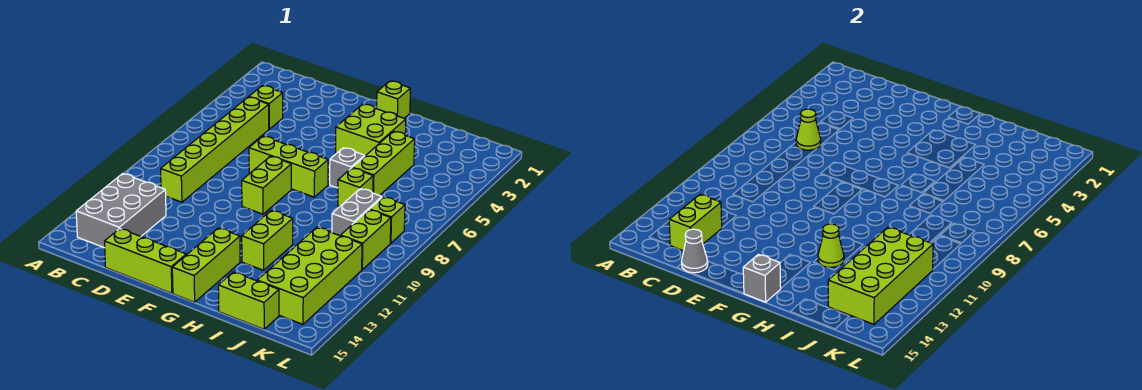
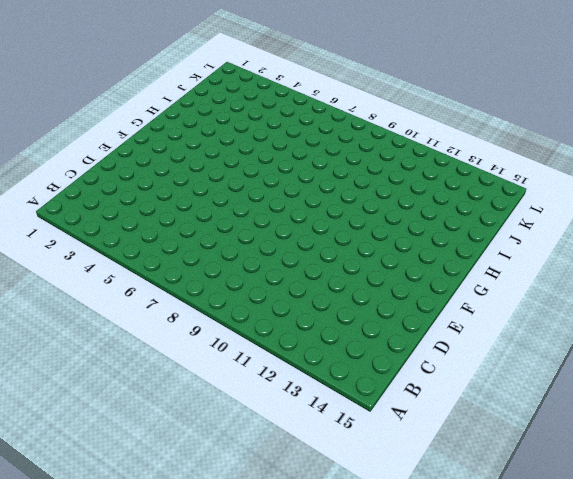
none -> grey brick B12:C14 level 1
none -> lime brick C4 level 1
none -> lime brick C5:C10 level 1

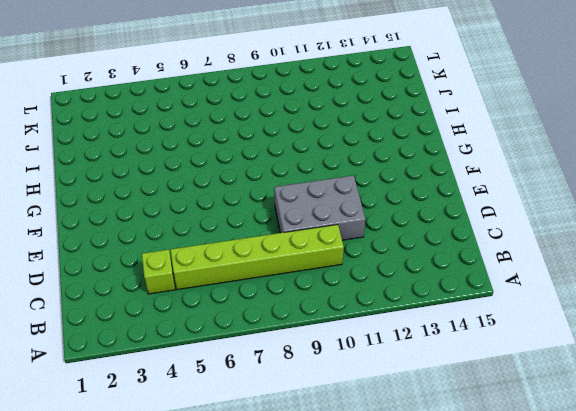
grey brick D9:E11 level 1 -> grey brick B12:C14 level 1
none -> lime brick D15:F15 level 1
none -> lime brick E7:G7 level 1
none -> lime brick F8:F9 level 1

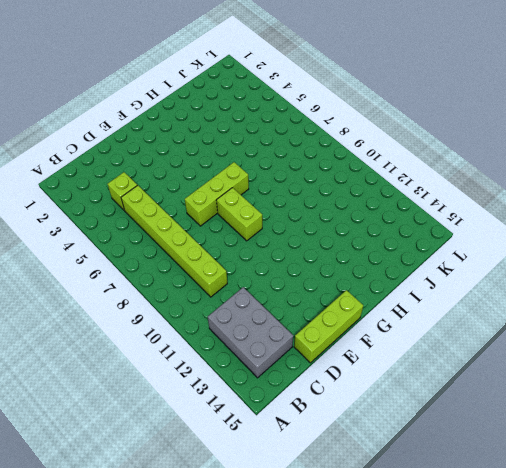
none -> lime brick G1 level 1
none -> lime brick G3:H4 level 1
none -> lime brick G13:G15 level 1

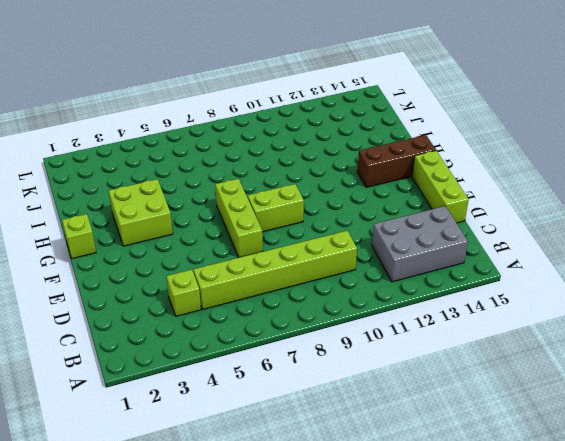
brown brick G13:G15 level 1 -> lime brick G13:G15 level 1
none -> grey brick H6 level 1
none -> lime brick H11:H12 level 1
none -> lime brick I4:I6 level 1

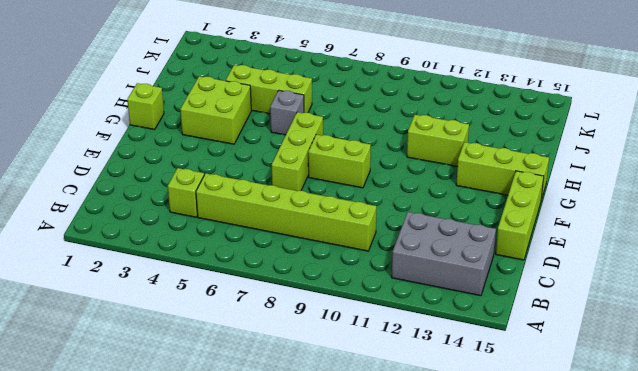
none -> lime brick I7 level 1
none -> lime brick I15:J15 level 1
none -> grey brick J8:J9 level 1

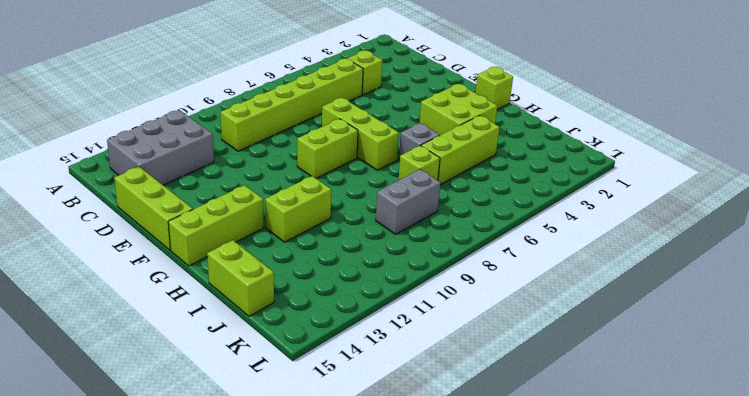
none -> lime brick J11:K14 level 1
none -> lime brick K8 level 1
none -> lime brick K9:K10 level 1

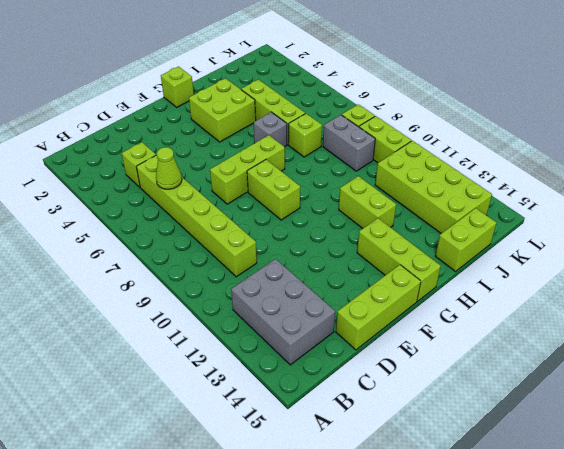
none -> lime brick C13:C14 level 2
none -> grey cone D15 level 2
none -> grey brick G15 level 2

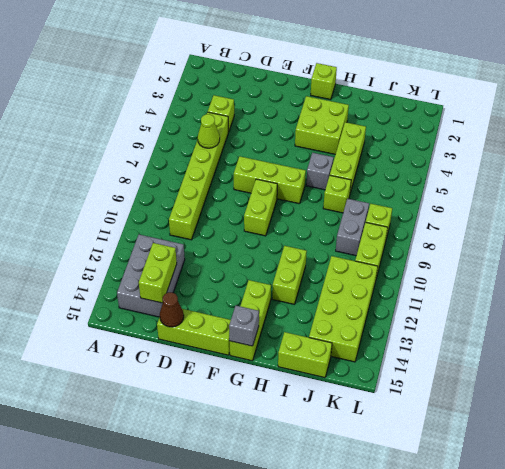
brown cone D15 level 2 -> grey cone D15 level 2
none -> lime cone H12 level 2
none -> lime brick J11:K14 level 2

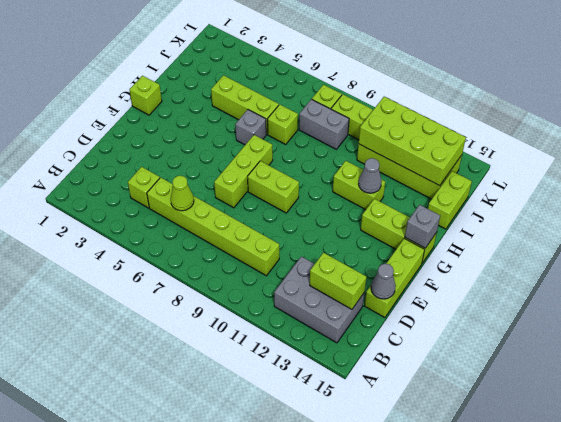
grey cone H12 level 2 -> lime cone H12 level 2
none -> lime brick G3:H4 level 1

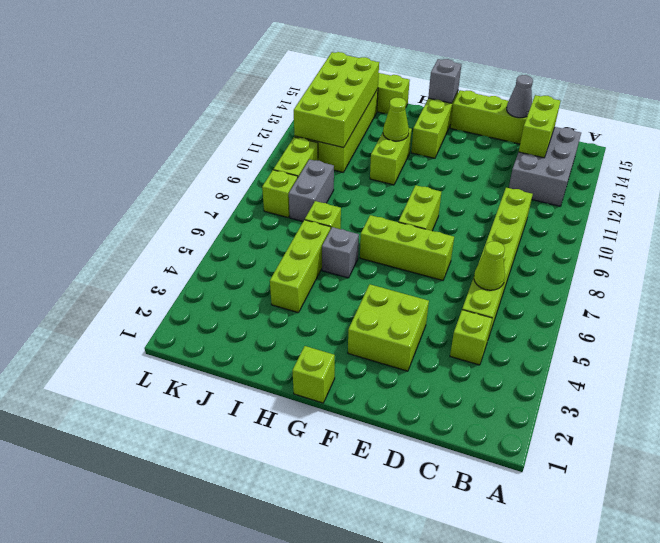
lime brick E3:F4 level 1 -> lime brick G3:H4 level 1

